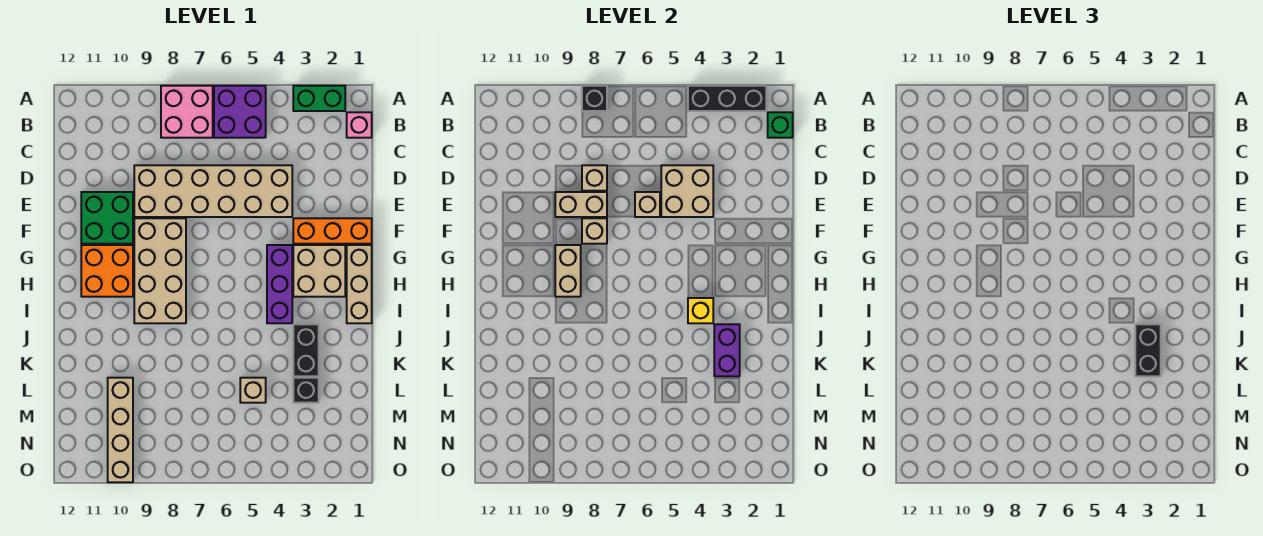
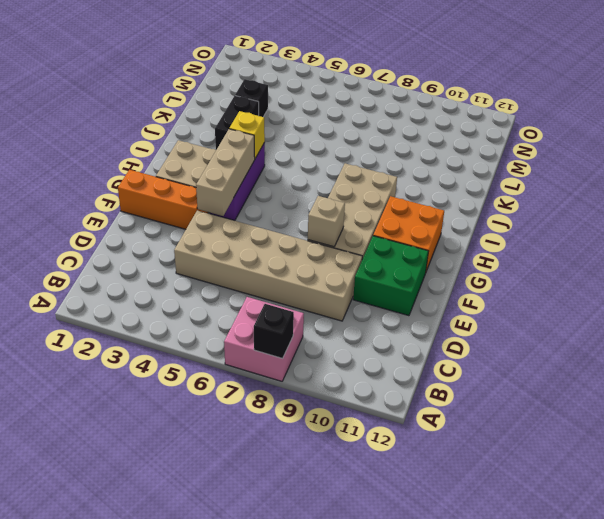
tan brick F4:H4 level 2 -> tan brick G1:I1 level 1
none -> green brick A2:A3 level 1
none -> purple brick A5:B6 level 1
none -> pink brick B1 level 1

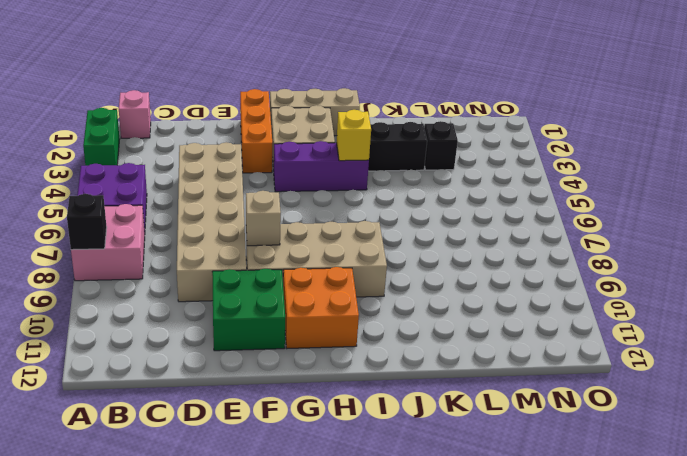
none -> tan brick L5 level 1
none -> tan brick L10:O10 level 1
none -> black brick A2:A4 level 2

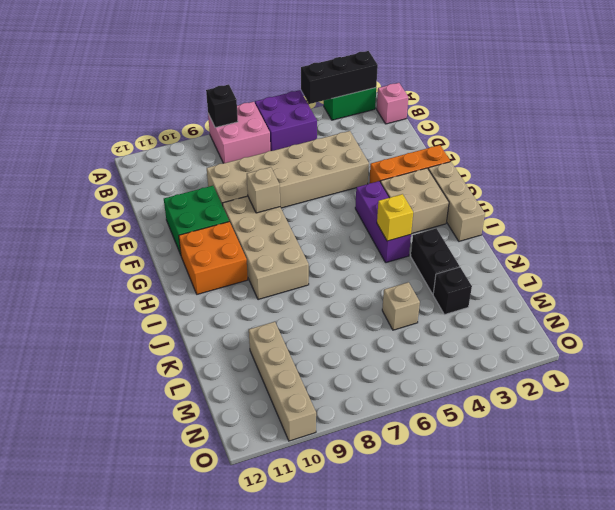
none -> green brick B1 level 2
none -> tan brick D4:E5 level 2
none -> tan brick D8 level 2

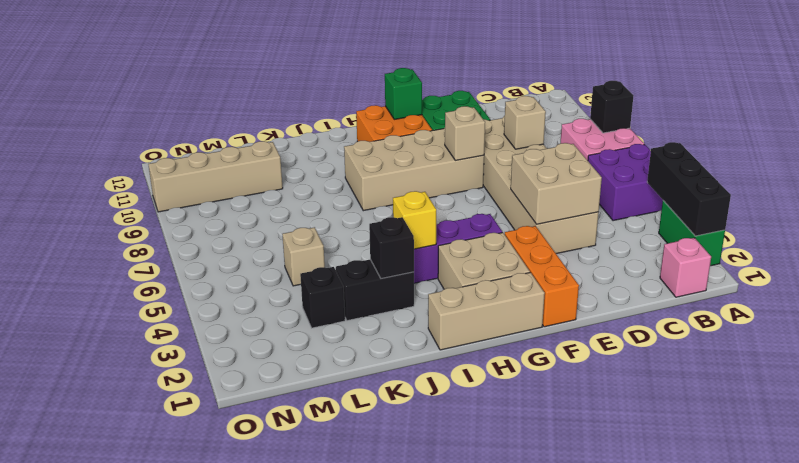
green brick G11 level 2 -> green brick B1 level 2
black brick J3 level 2 -> purple brick J3:K3 level 2
none -> tan brick E6 level 2
none -> tan brick E8:E9 level 2
none -> tan brick G9:H9 level 2

